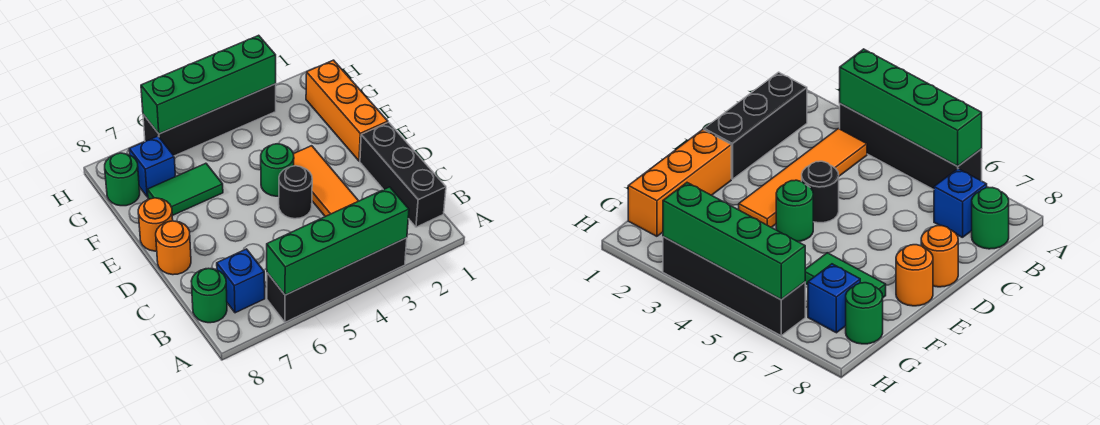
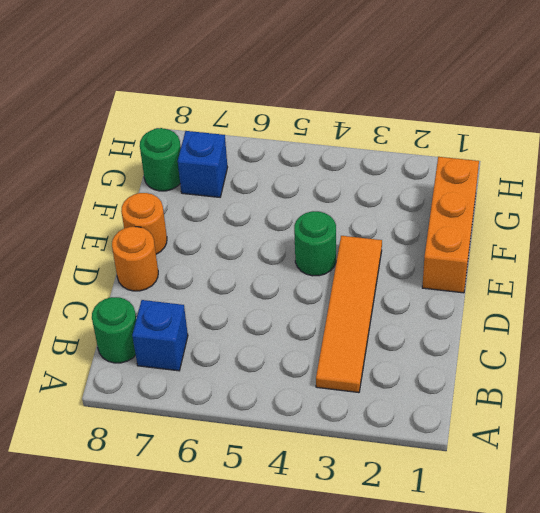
none -> black brick A3:A6 level 1
none -> black brick B1:D1 level 1
none -> black round brick D4 level 1

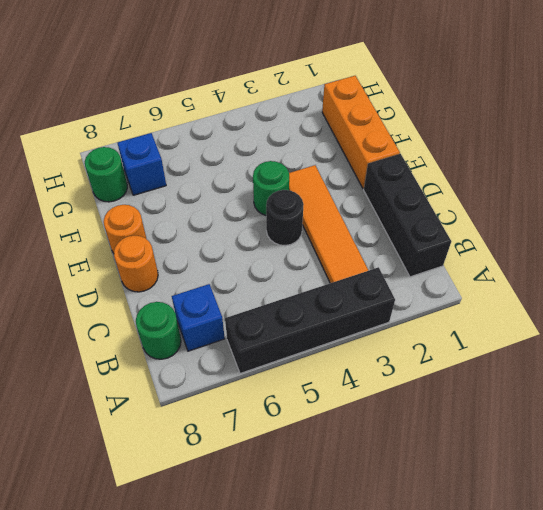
none -> green tile F6:F7 level 1
none -> black brick H3:H6 level 1
none -> green brick A3:A6 level 2

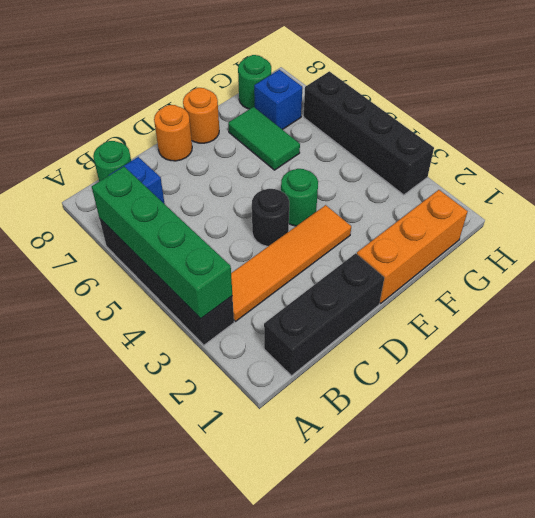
none -> green brick H3:H6 level 2

